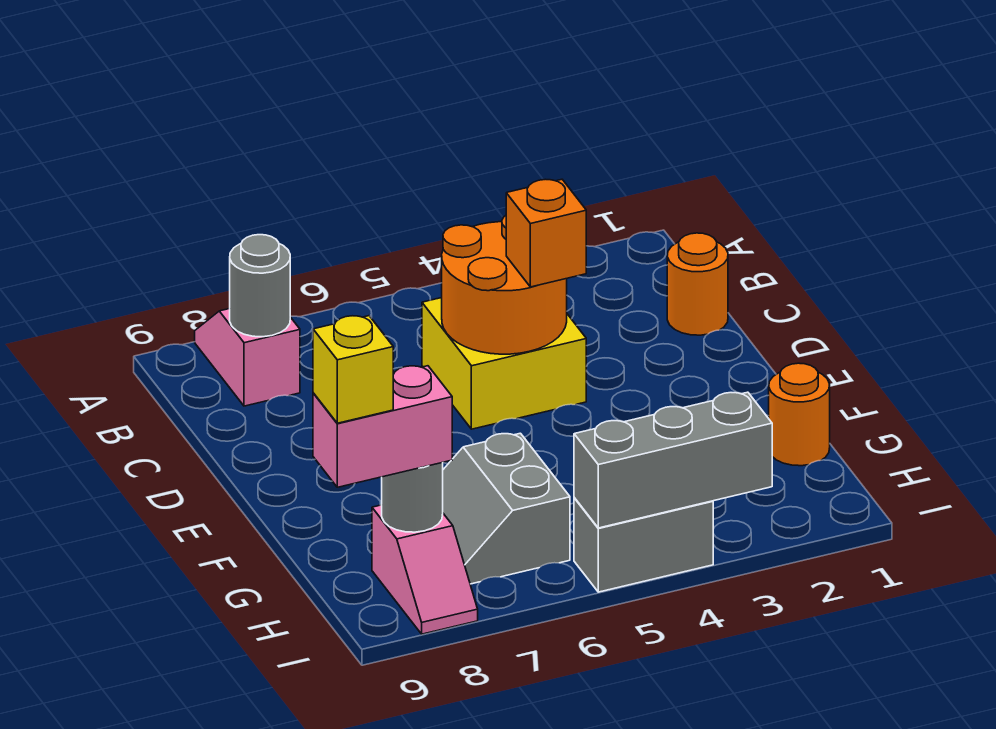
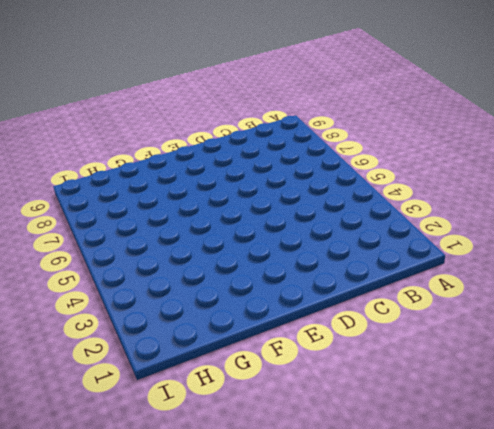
none -> pink slope A8:B8 level 1 top B
none -> orange round brick C1 level 1
none -> yellow brick C4:D5 level 1

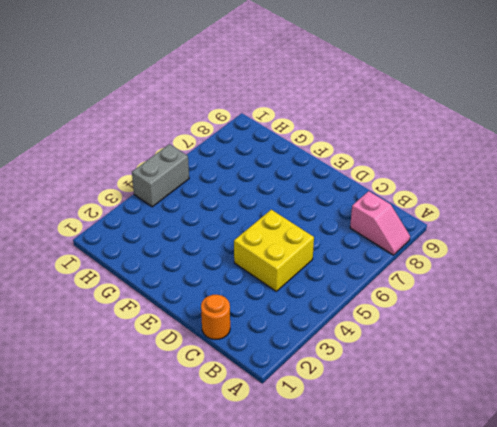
none -> orange round brick G1 level 1
none -> grey slope G6:H7 level 1 top 6
none -> pink slope H8:I8 level 1 top H

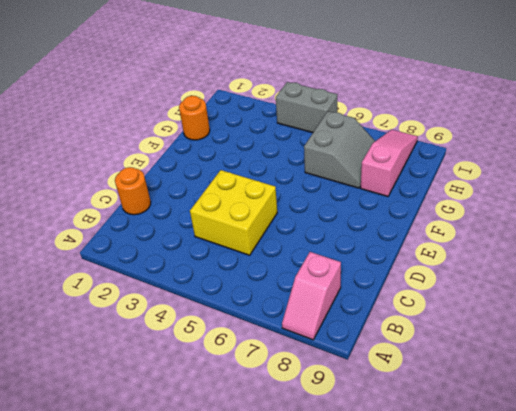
pink slope G8:I8 level 1 top G -> pink slope H8:I8 level 1 top H
none -> grey round brick B8 level 2
none -> orange round brick C4:D5 level 2
none -> grey round brick H8 level 2

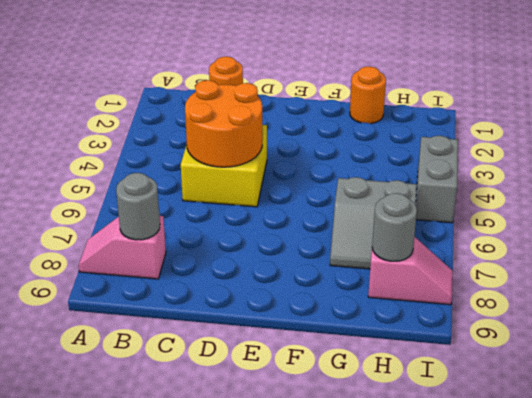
none -> grey brick I3:I5 level 2
none -> orange brick D4 level 3
none -> pink brick H8:H9 level 3

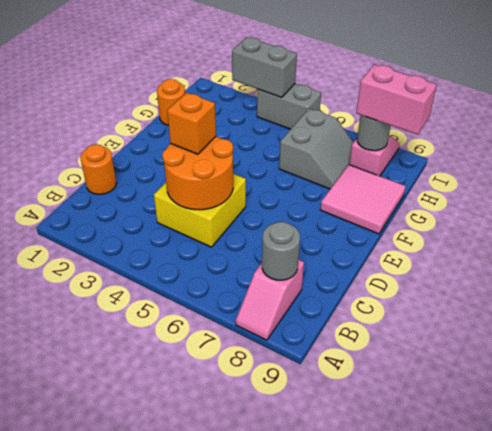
pink tile F8:G9 level 1 -> none
grey brick I3:I4 level 2 -> grey brick I3:I5 level 2
none -> yellow brick H9 level 4

